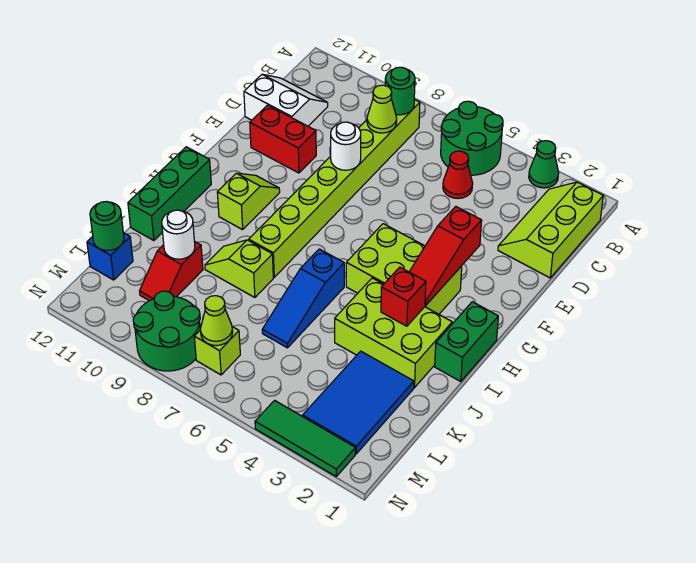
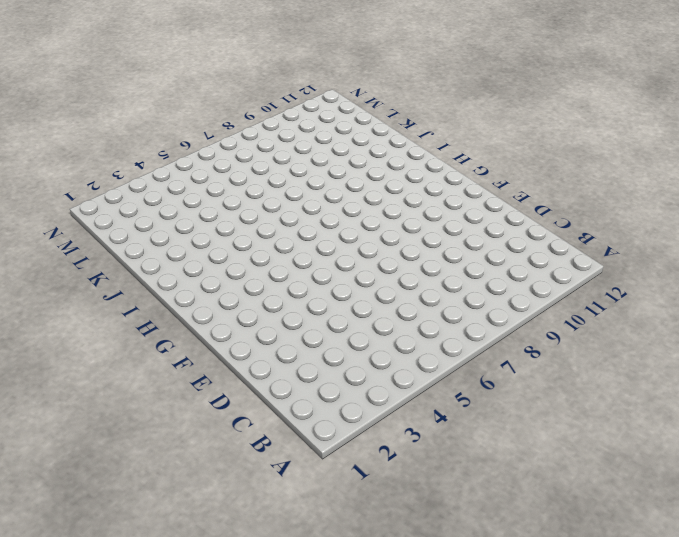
none -> green cone A3 level 1
none -> green round brick A5:B6 level 1
none -> lime slope B1:D2 level 1 top 1

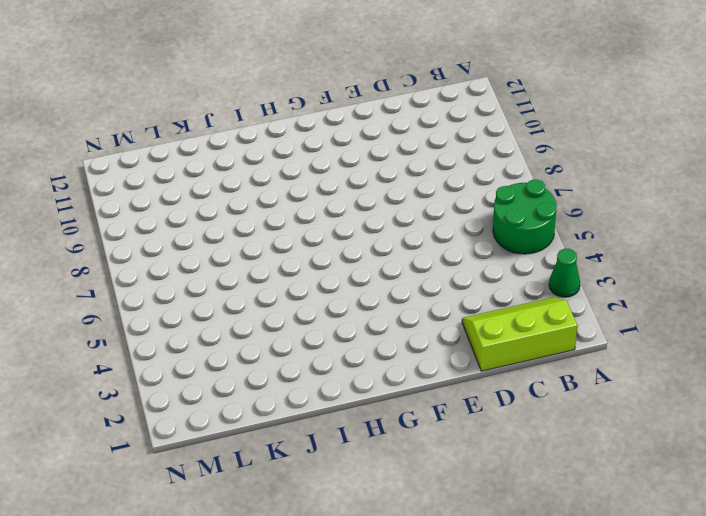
none -> lime brick B8:I8 level 1
none -> red cone C5 level 1
none -> white slope C11:D12 level 1 top D

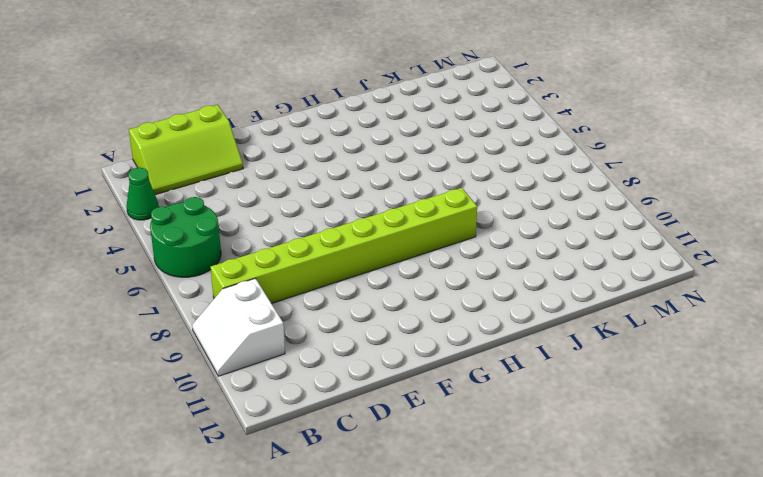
white slope A9:B10 level 1 top B -> white slope C11:D12 level 1 top D
none -> red cone C5 level 1
none -> red brick E10:E11 level 1
none -> lime brick G3:H5 level 1

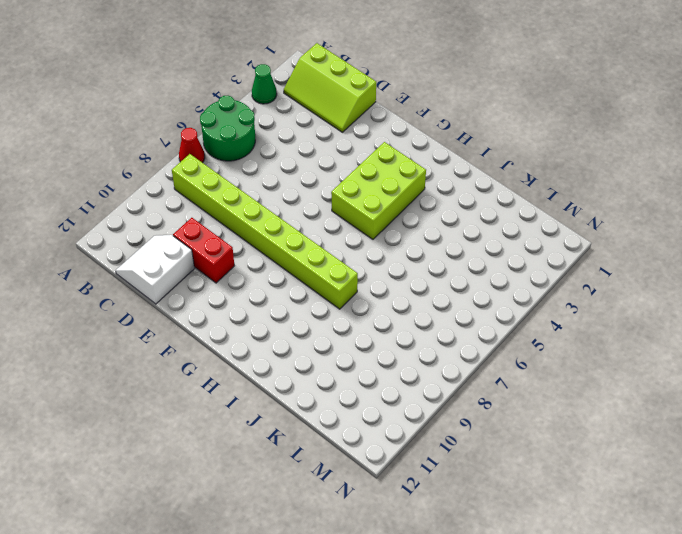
red cone A7 level 1 -> red cone C5 level 1
red brick D10:E10 level 1 -> red brick E10:E11 level 1
none -> lime slope G10:H10 level 1 top H
none -> green brick H1:I1 level 1
none -> green brick H12:J12 level 1

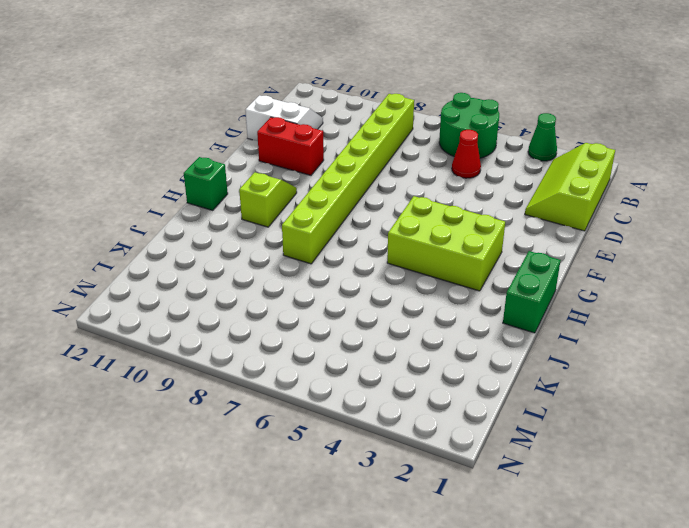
green brick H12 level 1 -> green brick H12:J12 level 1
none -> lime brick I2:J4 level 1
none -> blue slope I6:K6 level 1 top I
none -> lime slope J8:J9 level 1 top 8

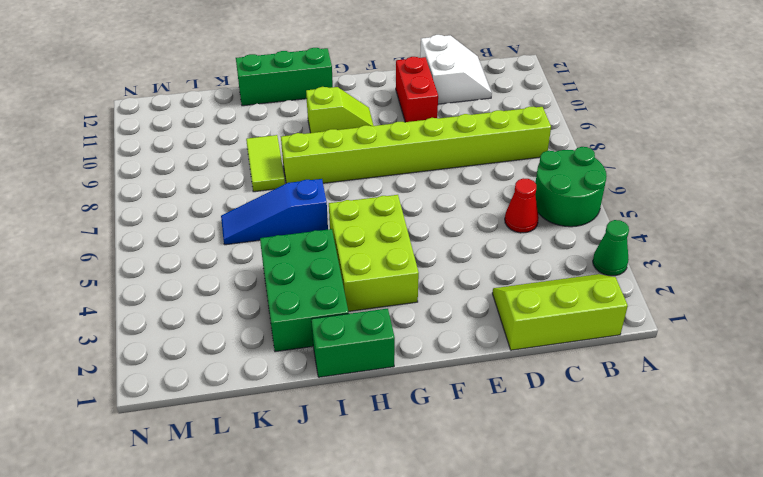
green brick I2:J4 level 1 -> lime brick I2:J4 level 1
lime tile J8:J9 level 1 -> lime slope J8:J9 level 1 top 8
none -> blue tile K2:M3 level 1
none -> red slope K10:L10 level 1 top K
none -> blue brick L12 level 1

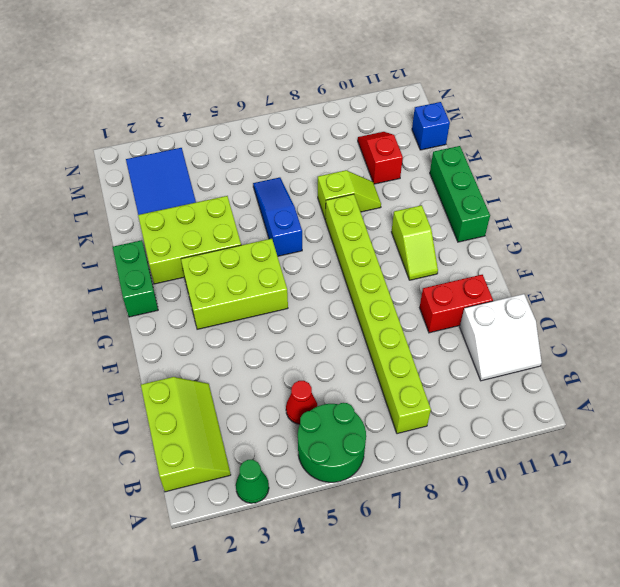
none -> lime brick M7 level 1
none -> green round brick M8:N9 level 1
none -> green tile N2:N4 level 1

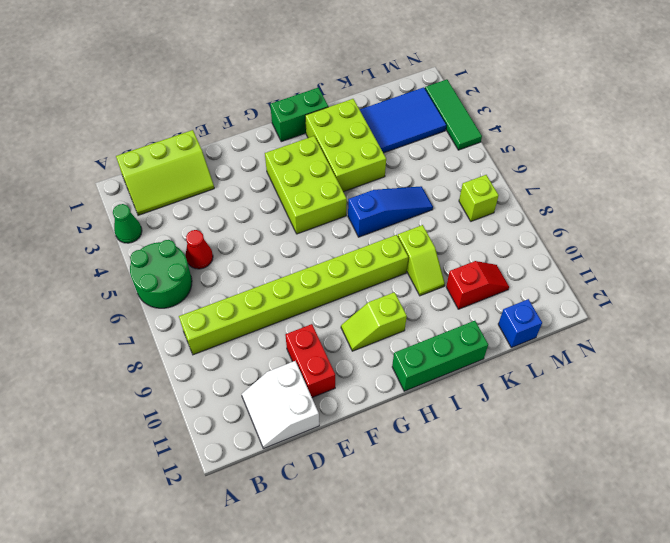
none -> green round brick M8:N9 level 1
none -> green round brick B8 level 2
none -> lime cone C8 level 2

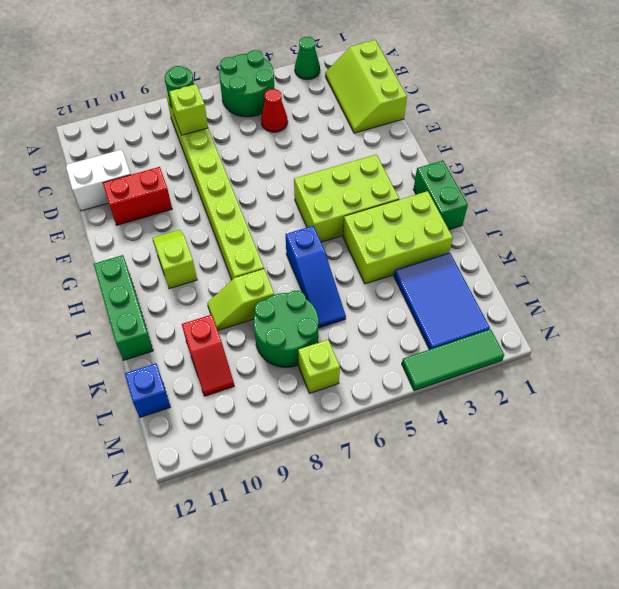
lime brick C8 level 2 -> lime cone C8 level 2
green round brick K7:L8 level 1 -> green round brick M8:N9 level 1
none -> white round brick E8 level 2
none -> red slope F3:H3 level 2 top F
none -> red brick I3 level 2

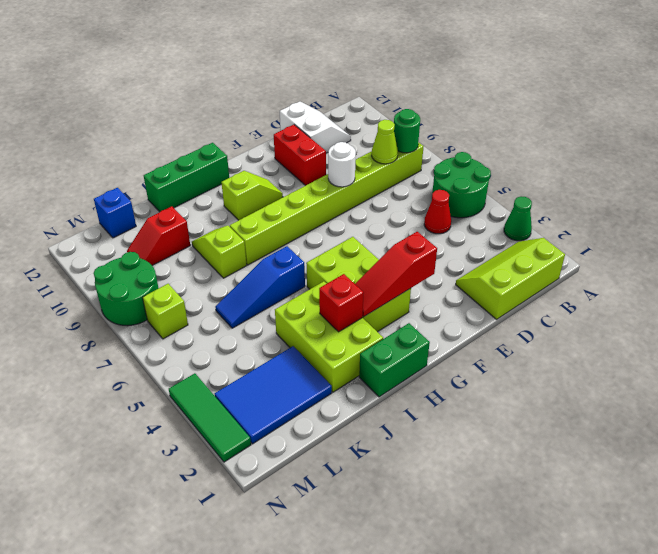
none -> white round brick K10 level 2
none -> green round brick L12 level 2
none -> lime cone M7 level 2

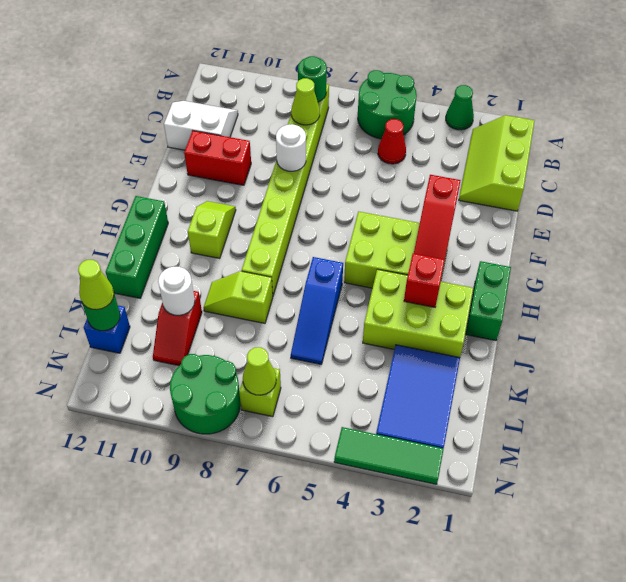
lime cone L12 level 3 -> none

